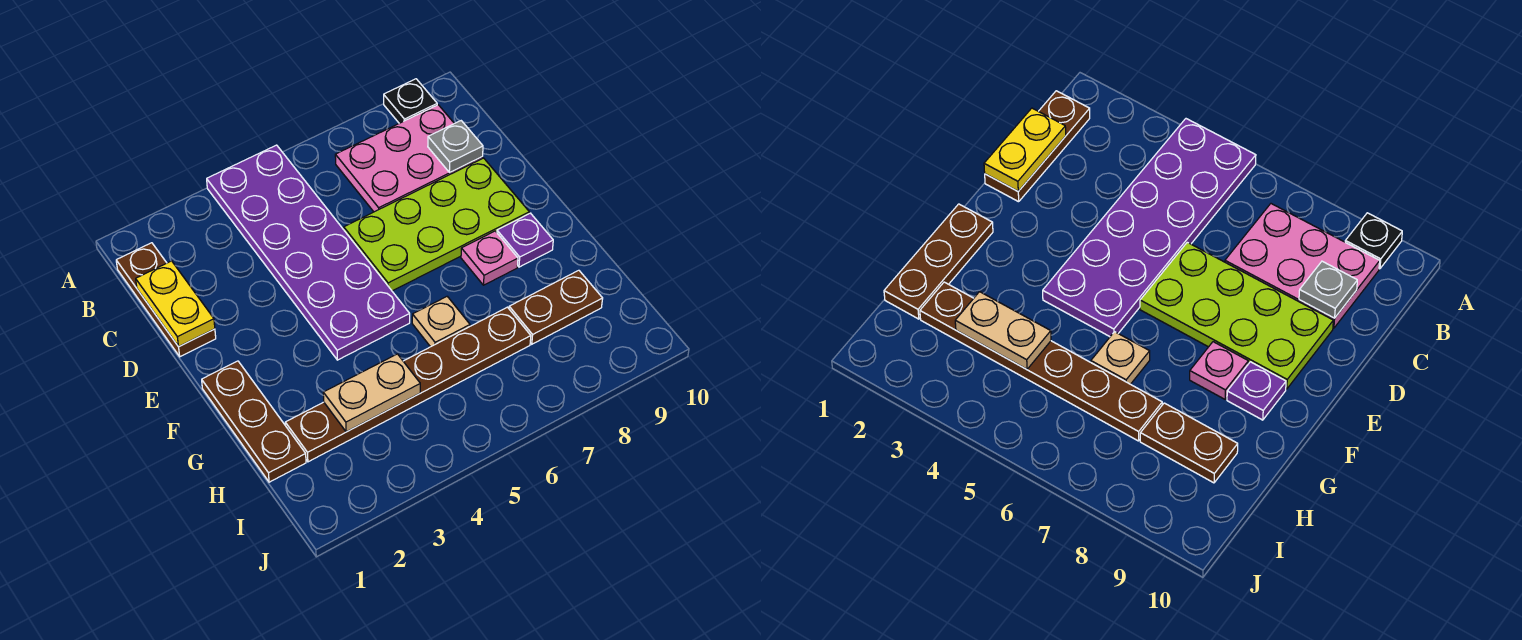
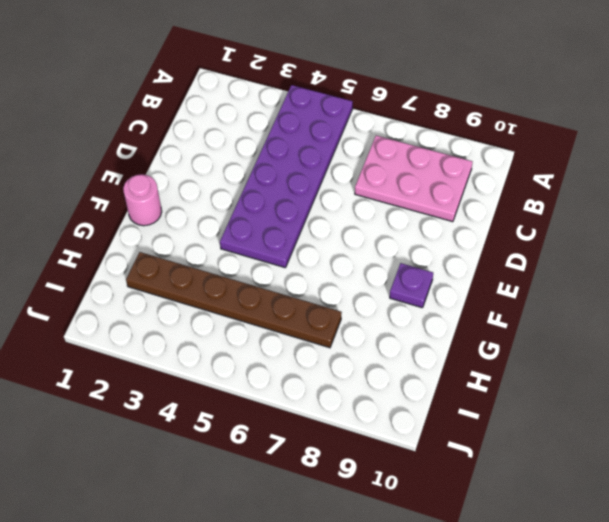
pink round brick F1 level 1 -> brown plate F1:H1 level 1
none -> black plate A9 level 1
none -> brown plate B1:D1 level 1
none -> lime plate D6:E9 level 1

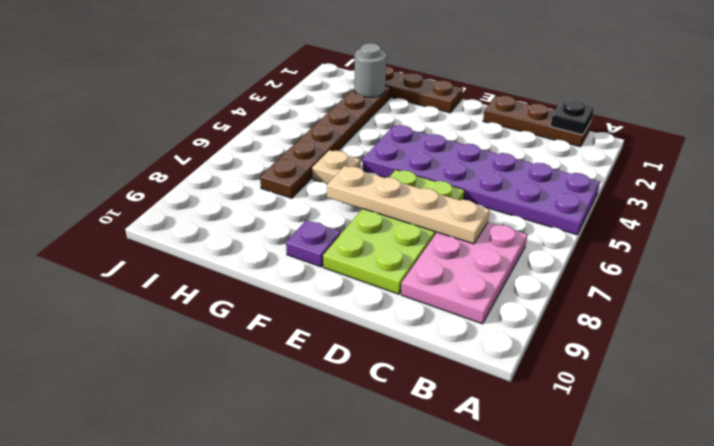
black plate B1 level 2 -> black plate A9 level 1
tan plate C7:F7 level 2 -> none
grey round brick H2 level 2 -> none
none -> pink plate F8 level 1
none -> brown plate H8:H9 level 1
none -> yellow plate C1:D1 level 2

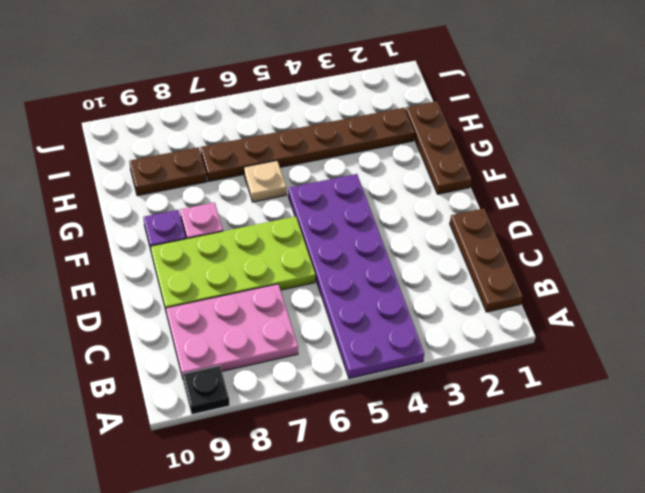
none -> yellow plate C1:D1 level 2
none -> grey plate C9 level 2
none -> tan plate H3:H4 level 2

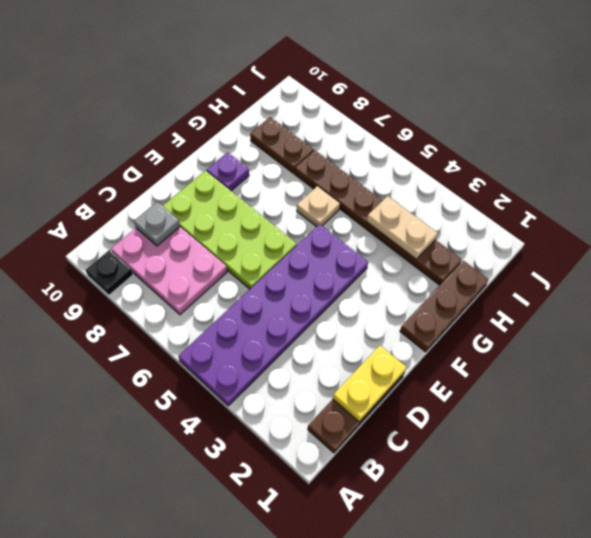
none -> pink plate F8 level 1

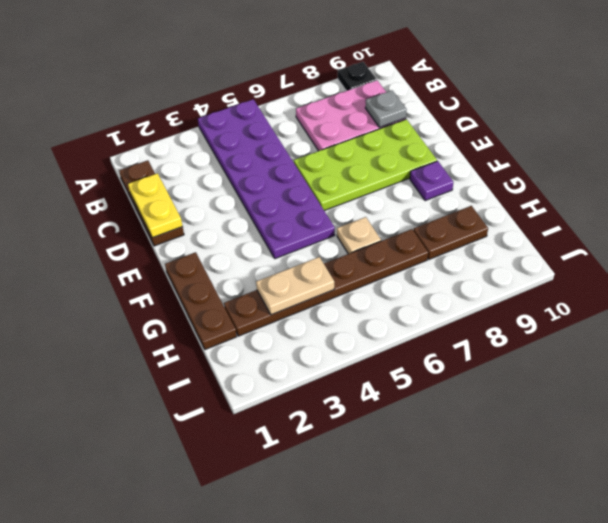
none -> pink plate F8 level 1

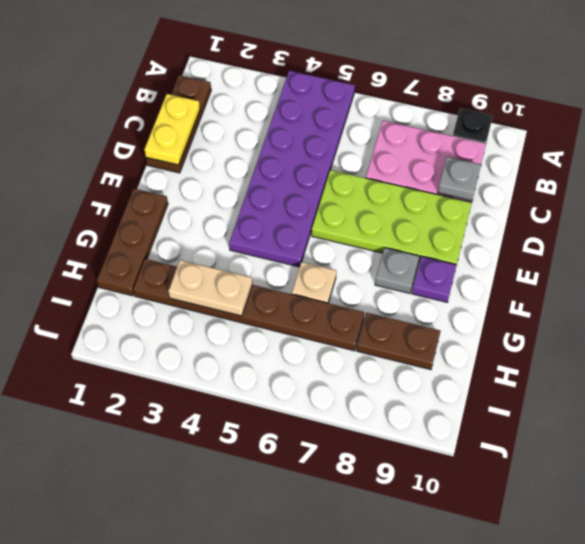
grey plate F8 level 1 -> pink plate F8 level 1

